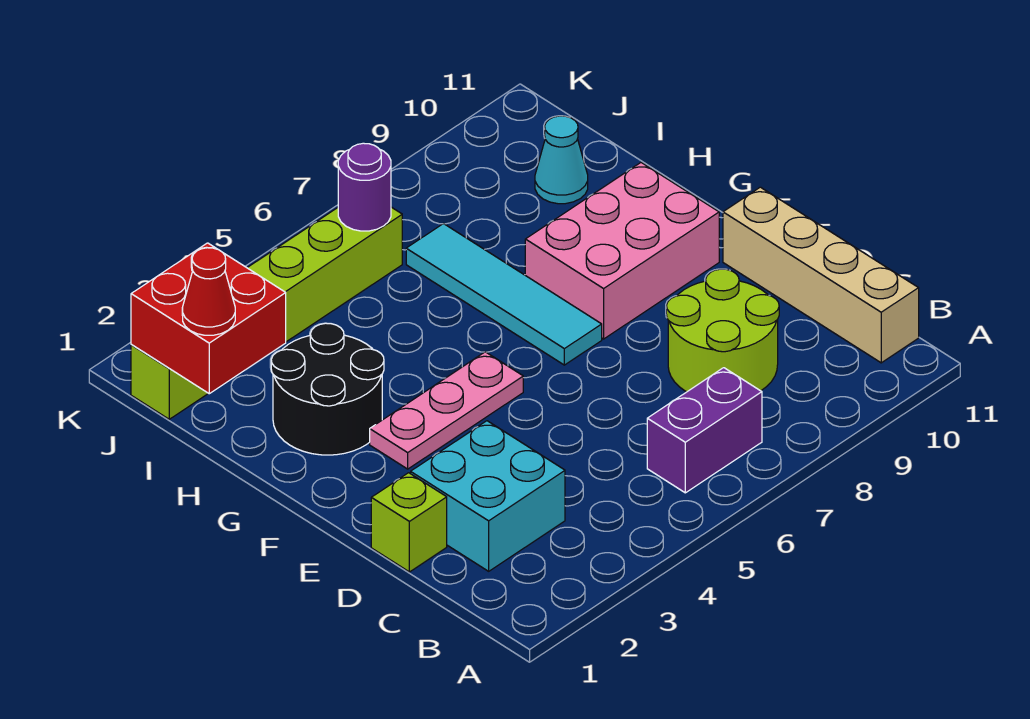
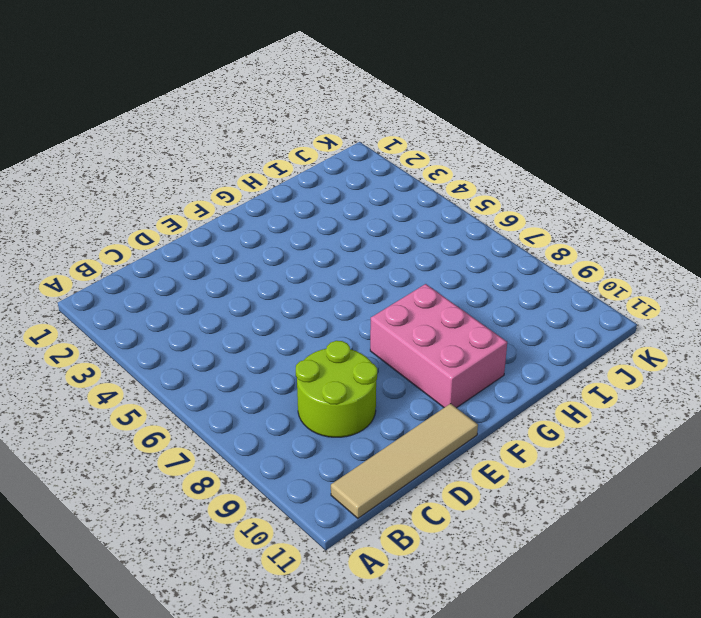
tan tile B11:E11 level 1 -> tan brick B11:E11 level 1
none -> purple brick B6:B7 level 1
none -> cyan brick C2:D3 level 1
none -> lime brick D1 level 1

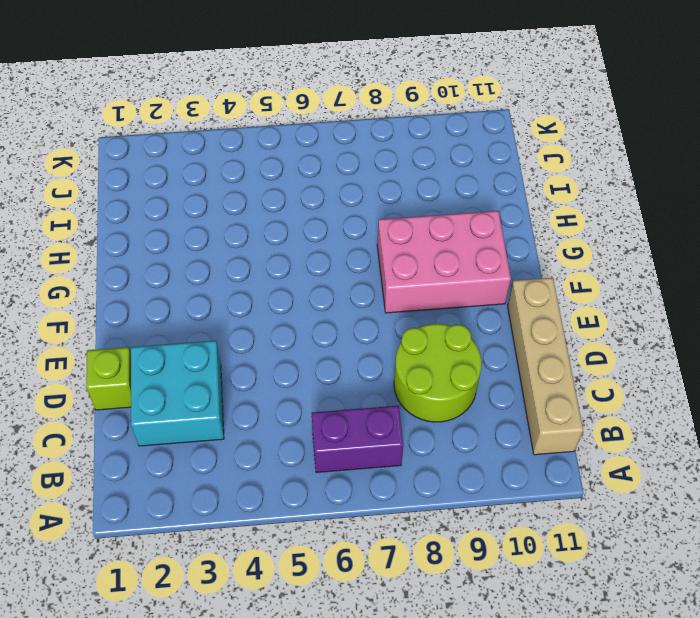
none -> pink plate F3:F5 level 1
none -> cyan tile F7:I7 level 1
none -> black round brick G2:H3 level 1

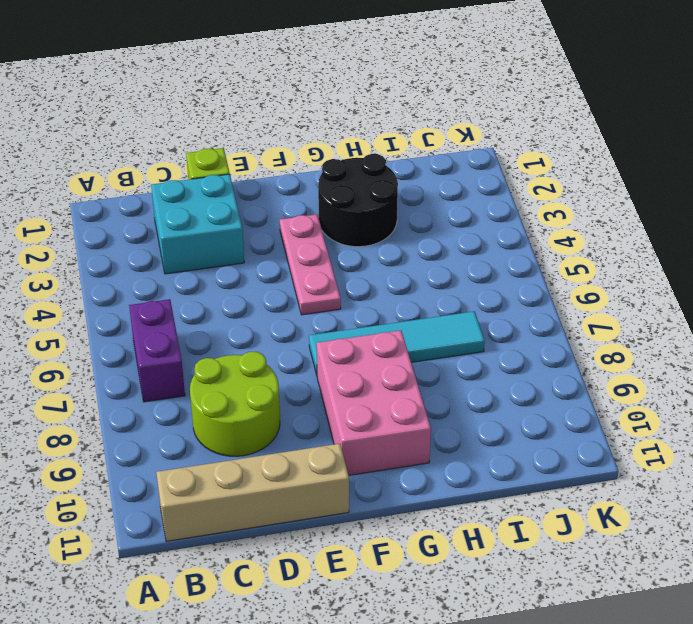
none -> cyan cone I10 level 1
none -> lime brick J1:J6 level 1
none -> red brick I1:J2 level 2

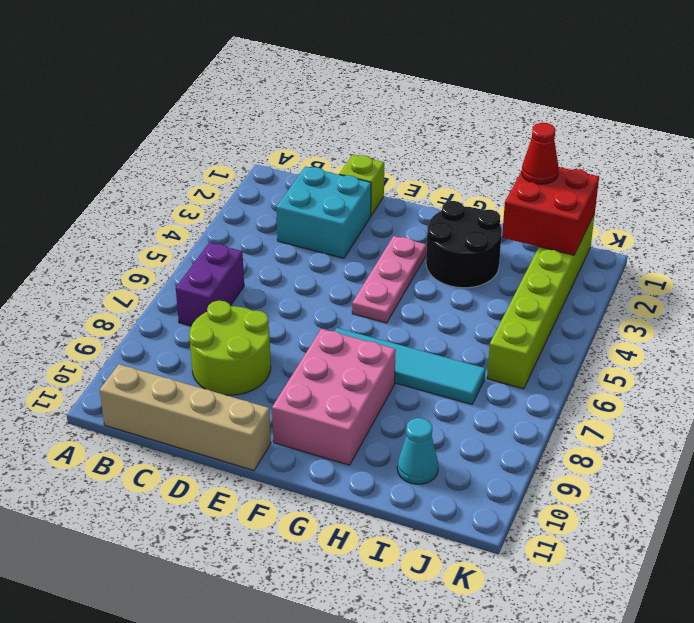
none -> purple round brick J6 level 2

